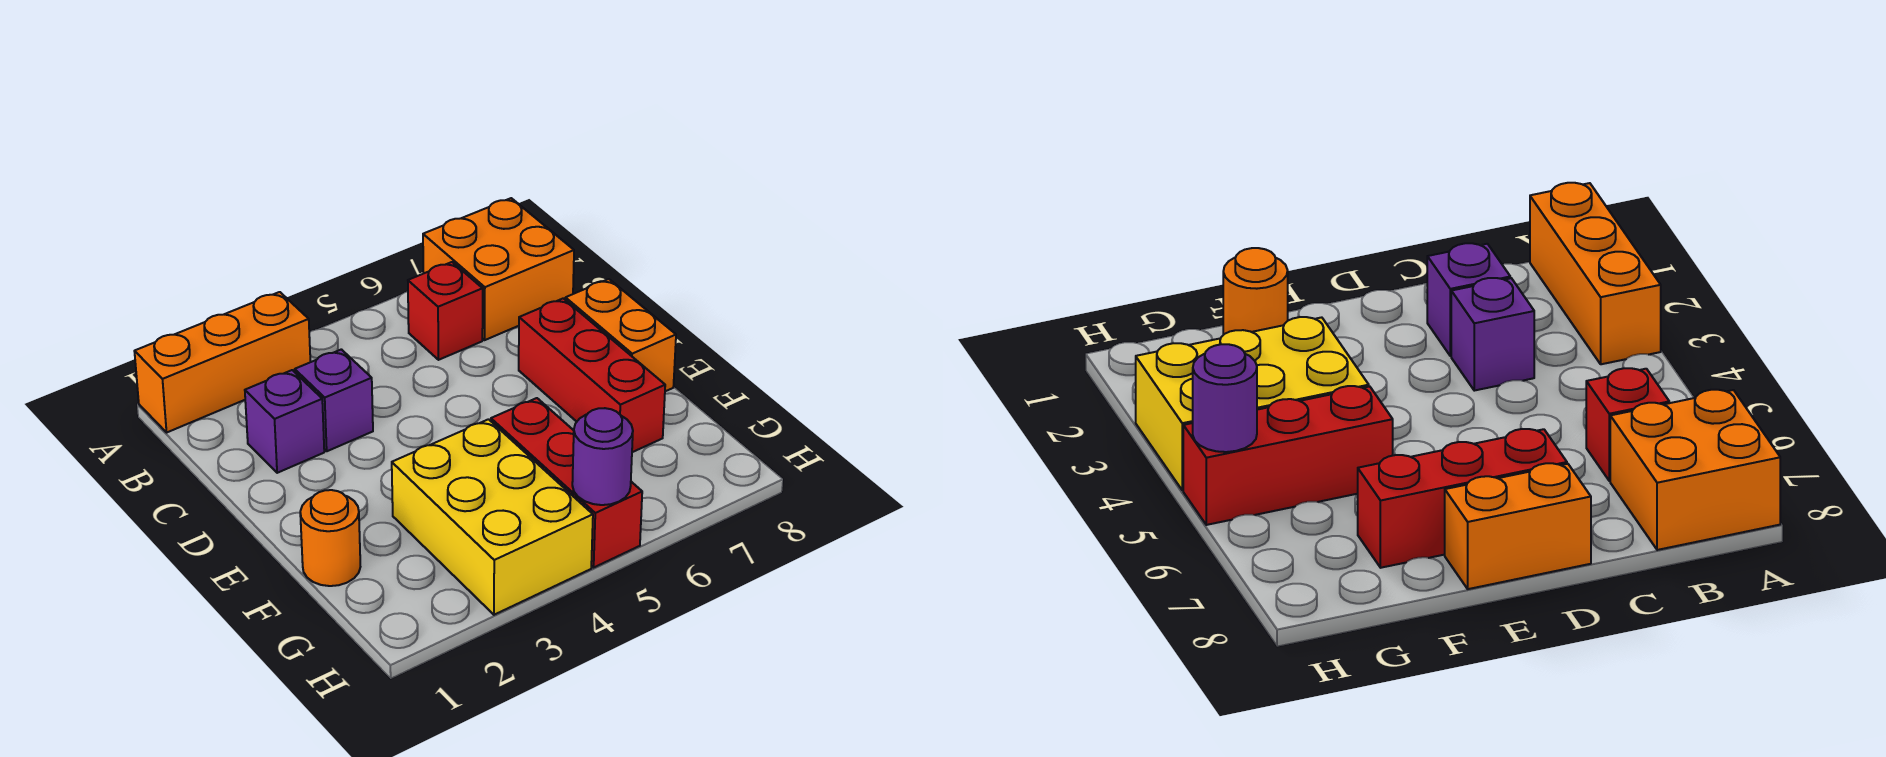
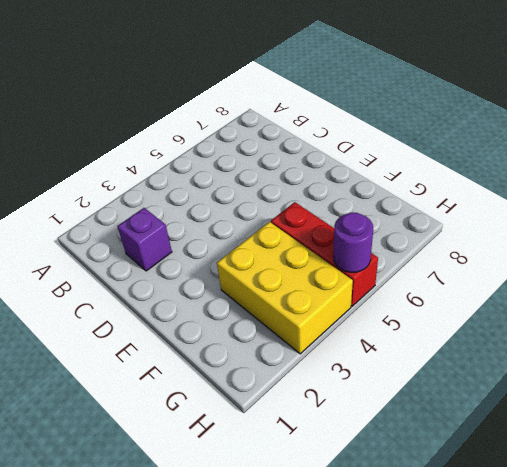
none -> orange brick A1:A3 level 1
none -> orange brick A7:B8 level 1

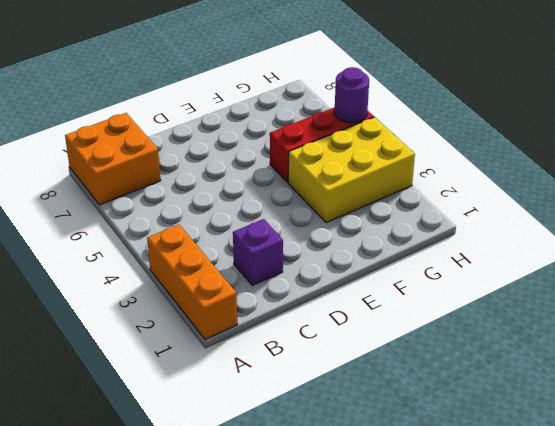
none -> red brick B6 level 1
none -> purple brick C3 level 1

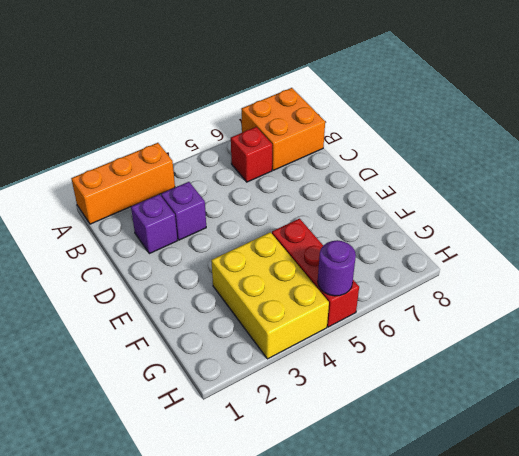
none -> red brick D7:F7 level 1
none -> orange brick D8:E8 level 1

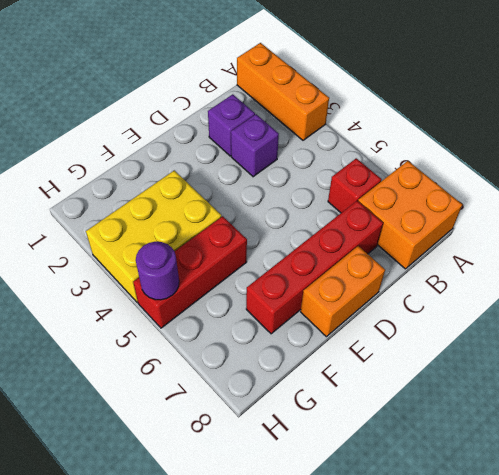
red brick C7:F7 level 1 -> red brick D7:F7 level 1
none -> orange round brick F1 level 1

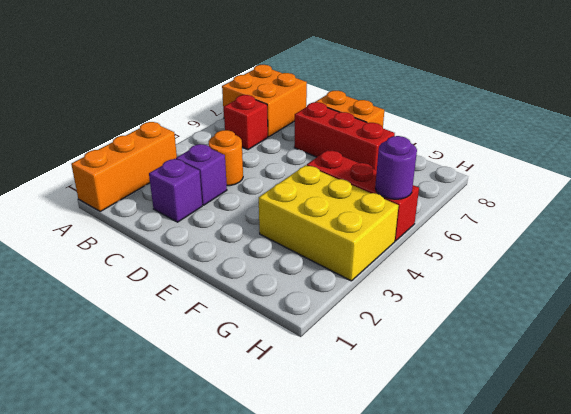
orange round brick C4 level 1 -> orange round brick F1 level 1

